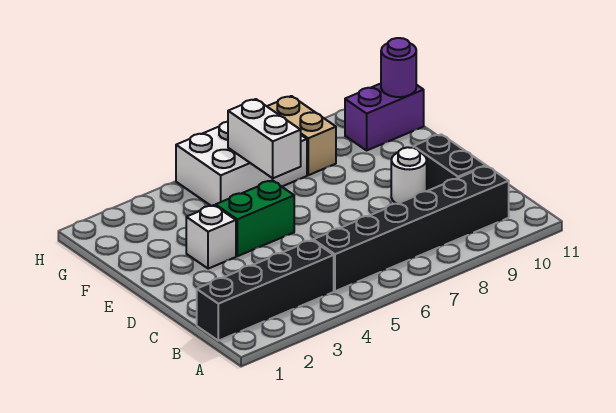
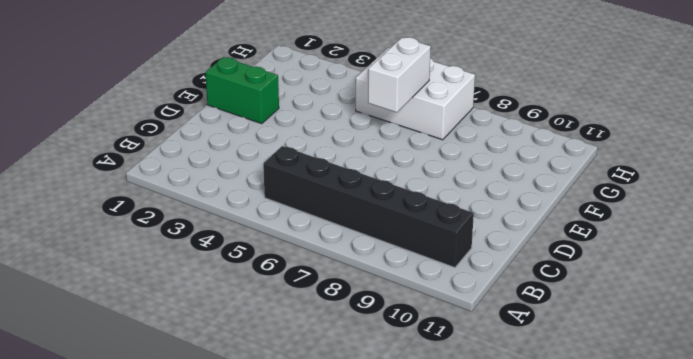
green brick E1:E2 level 1 -> green brick E4:E5 level 1
none -> black brick B1:B4 level 1
none -> black brick C10:D10 level 1

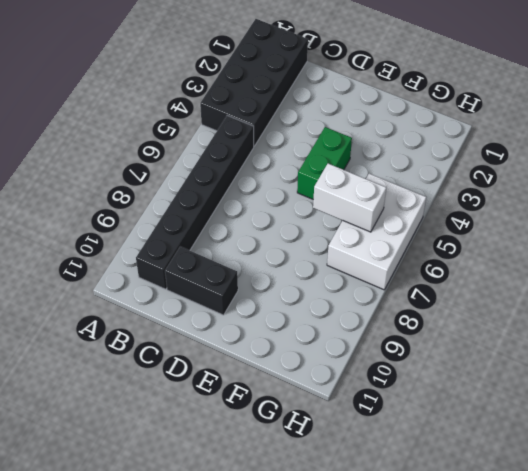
black brick A1:B4 level 1 -> black brick B1:B4 level 1
none -> white round brick D9 level 1
none -> white brick E3 level 1

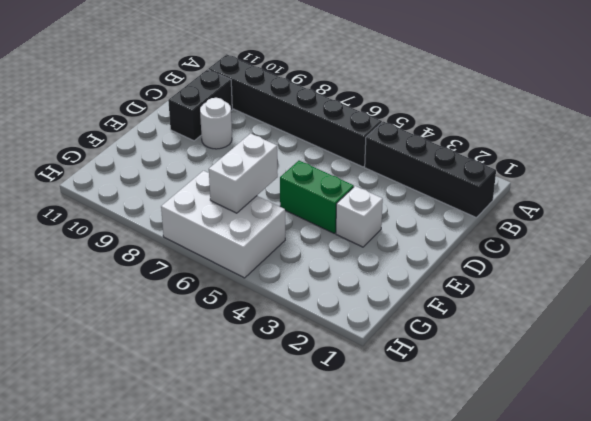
none -> tan brick G8:H8 level 1
none -> purple brick G10:G11 level 1

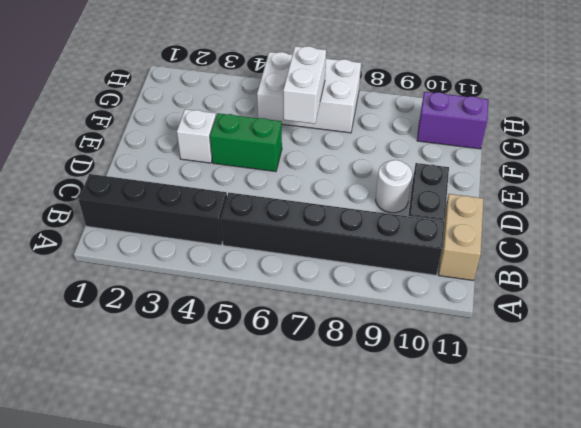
tan brick B11:C11 level 1 -> tan brick G8:H8 level 1
none -> purple round brick G11 level 2

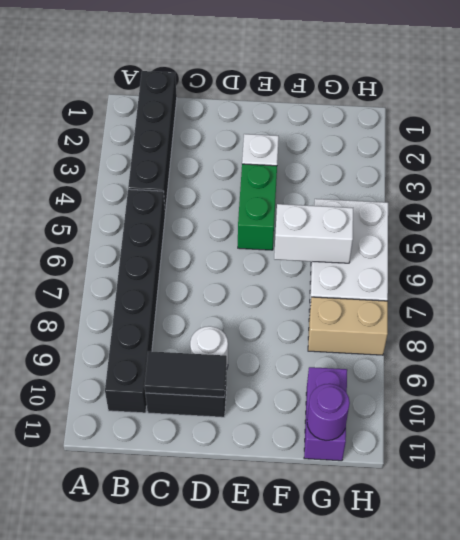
black tile C10:D10 level 2 -> none

